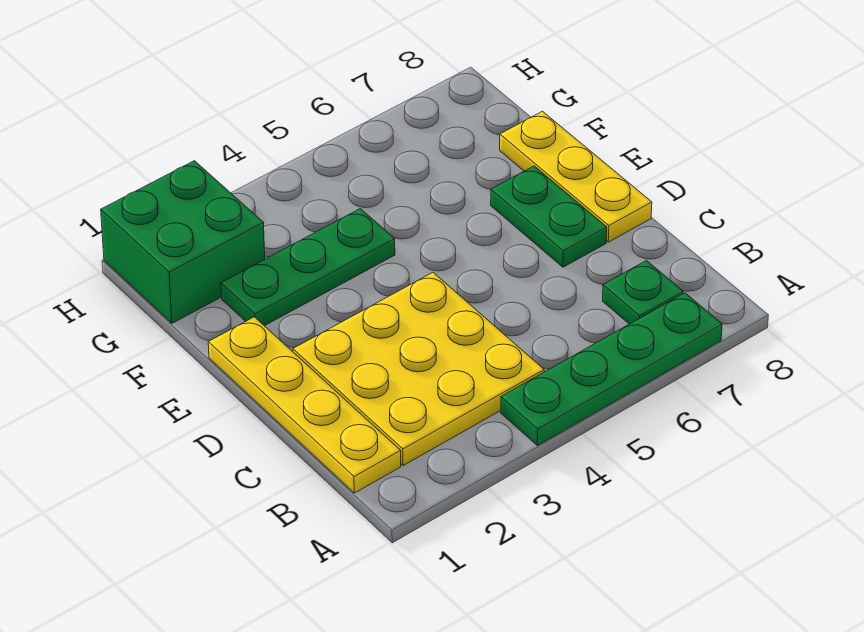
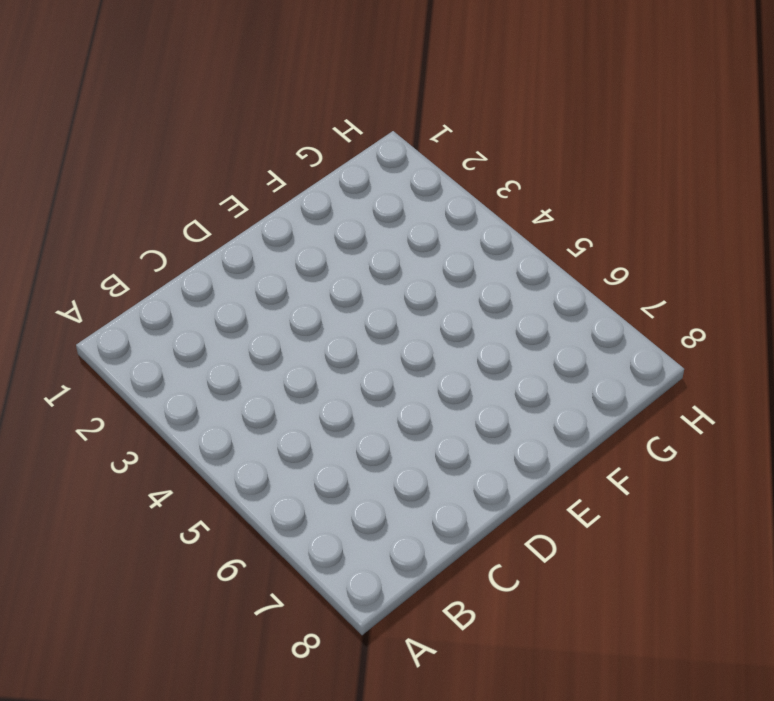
none -> green plate A4:A7 level 1
none -> yellow plate B1:E1 level 1

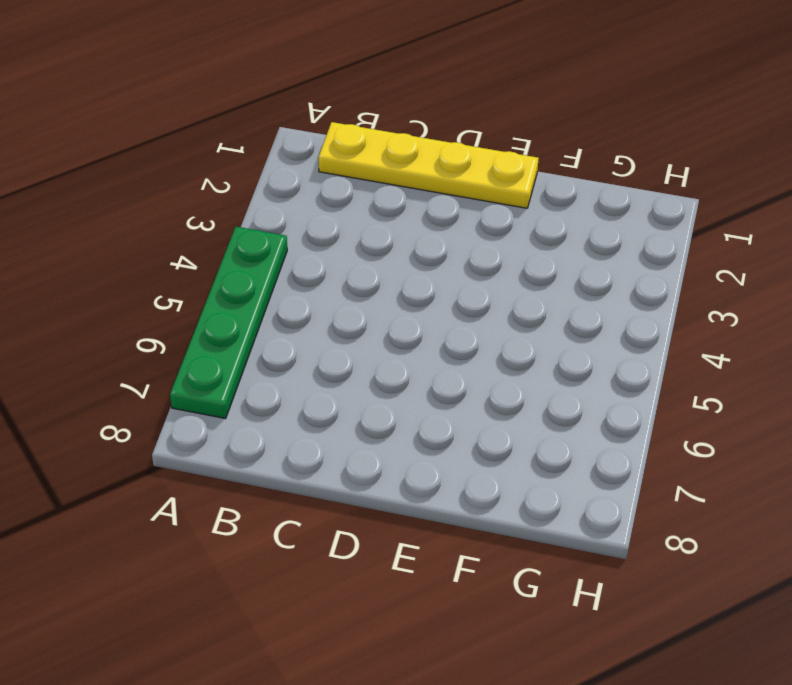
none -> yellow plate B2:D4 level 1
none -> green plate B7 level 1

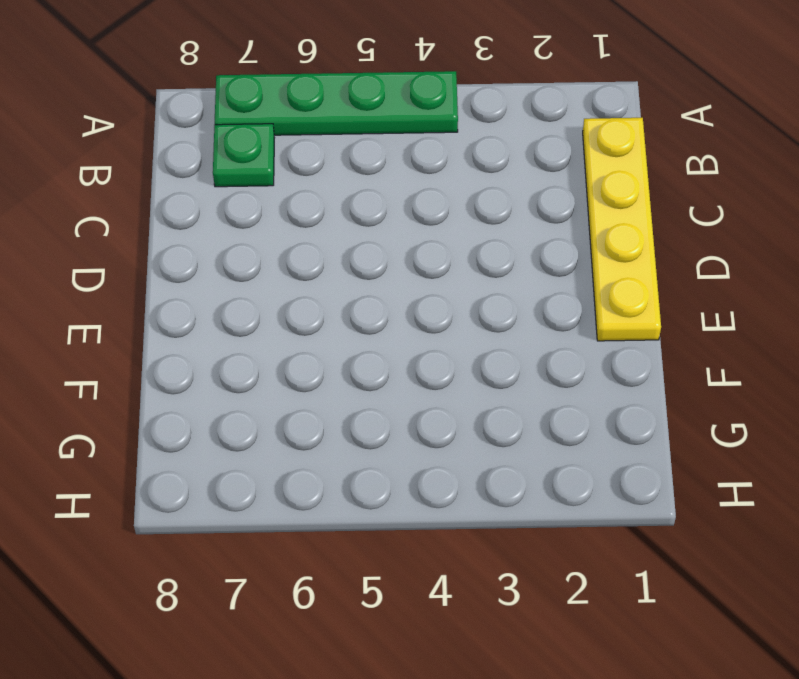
none -> yellow plate B2:D4 level 1
none -> green plate D7:E7 level 1

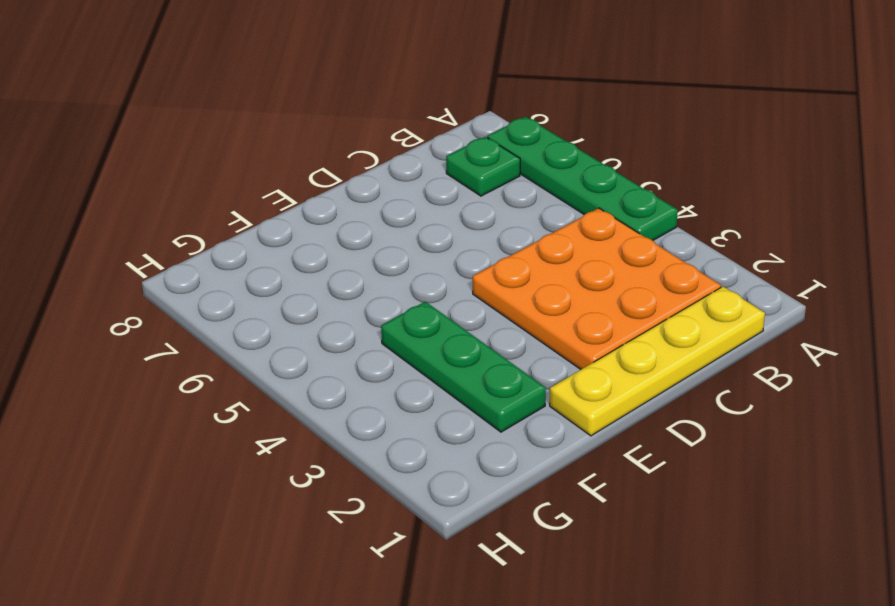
orange plate B2:D4 level 1 -> yellow plate B2:D4 level 1
none -> green plate D7:E7 level 1
none -> yellow plate D8:F8 level 1

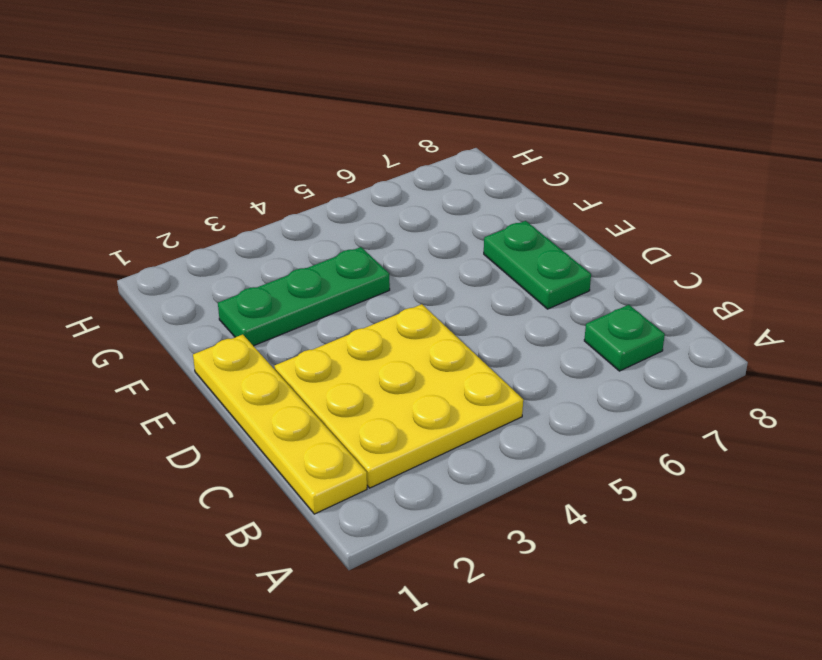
none -> green plate A4:A7 level 1
none -> yellow plate D8:F8 level 1

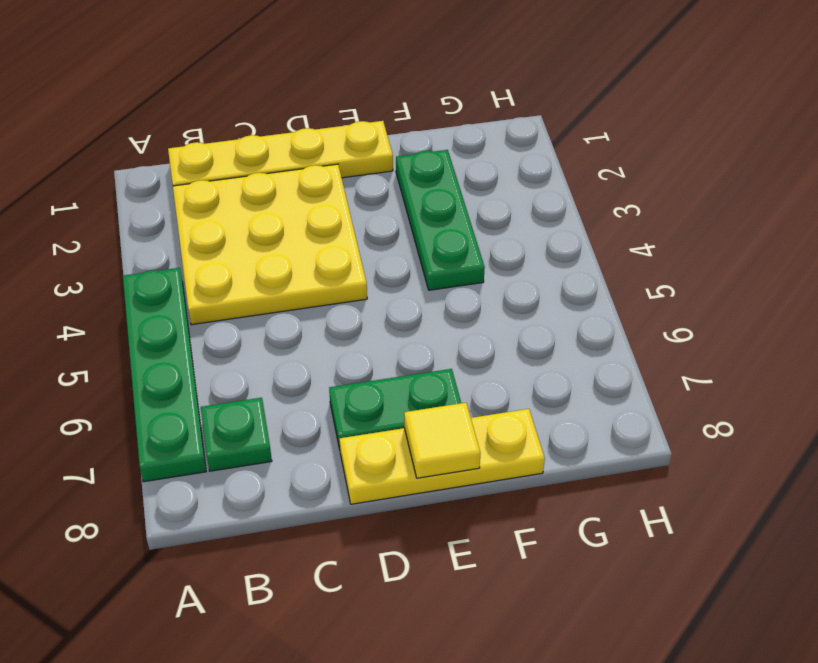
yellow tile E8 level 2 -> none
none -> green brick G1:H2 level 1

